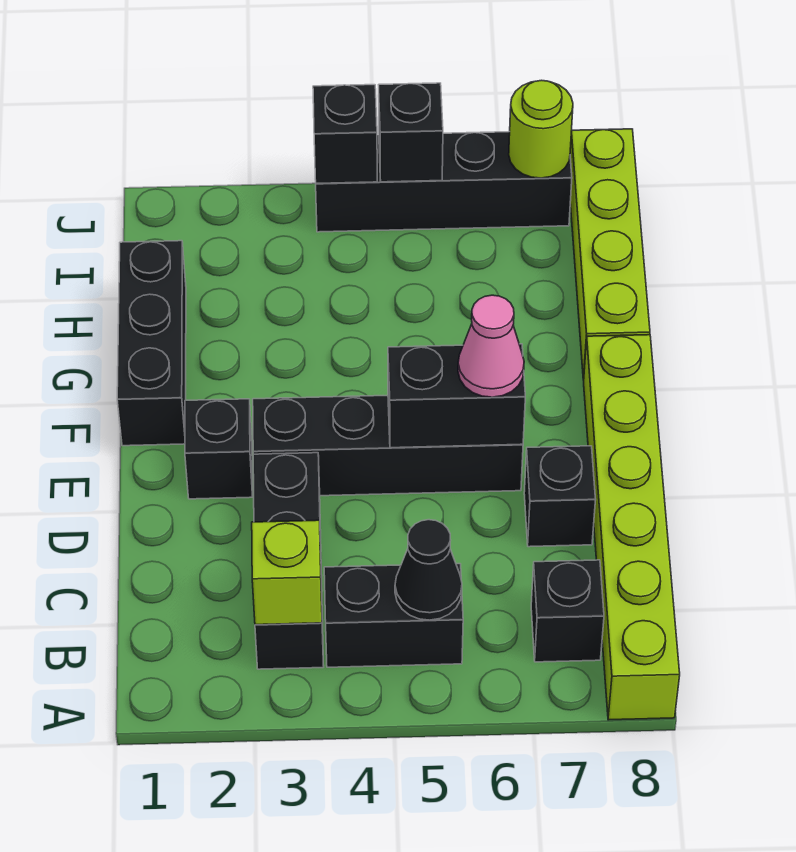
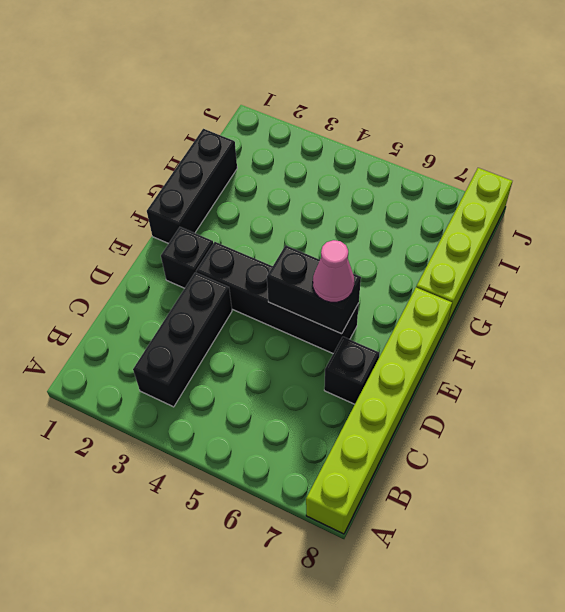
none -> black brick B4:B5 level 1
none -> black brick B7 level 1
none -> black brick J4:J7 level 1

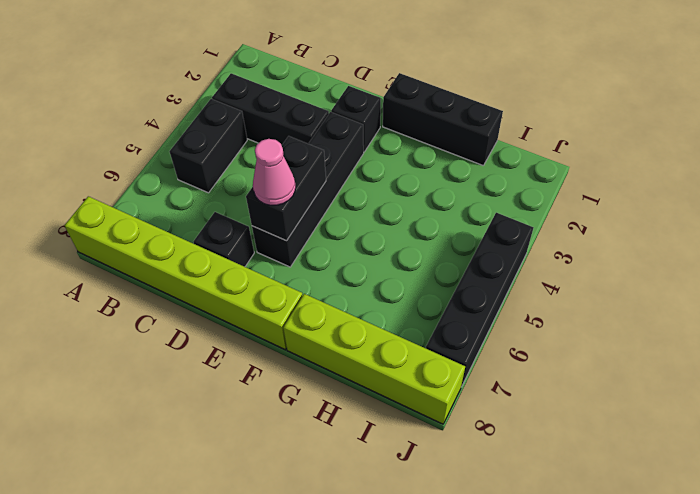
none -> black brick B7 level 1
none -> lime brick B3 level 2
none -> black cone B5 level 2

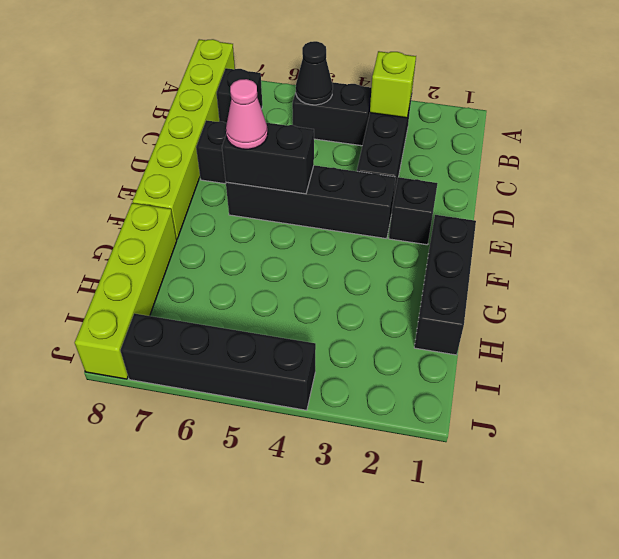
none -> black brick J4 level 2
none -> black brick J5 level 2
none -> lime round brick J7 level 2

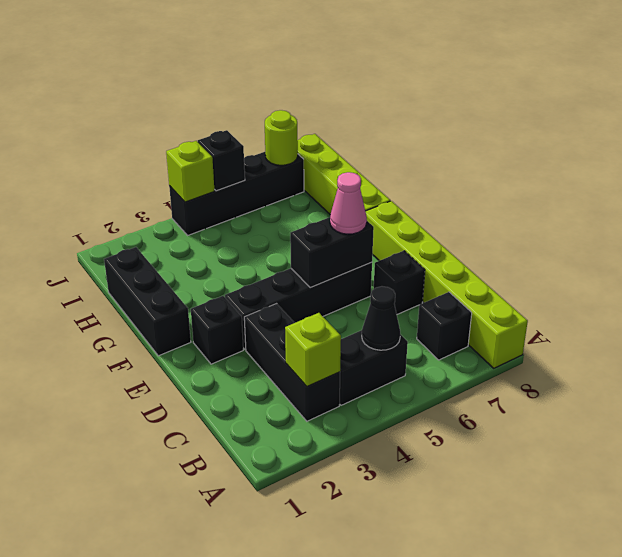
lime brick J4 level 2 -> black brick J4 level 2

